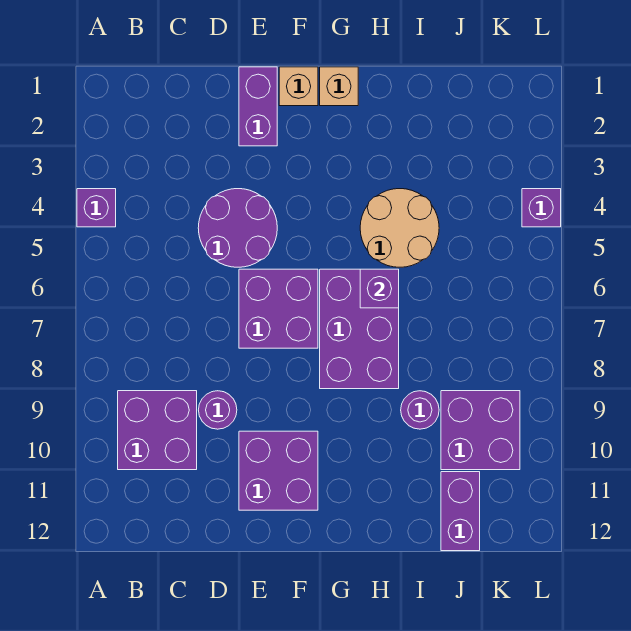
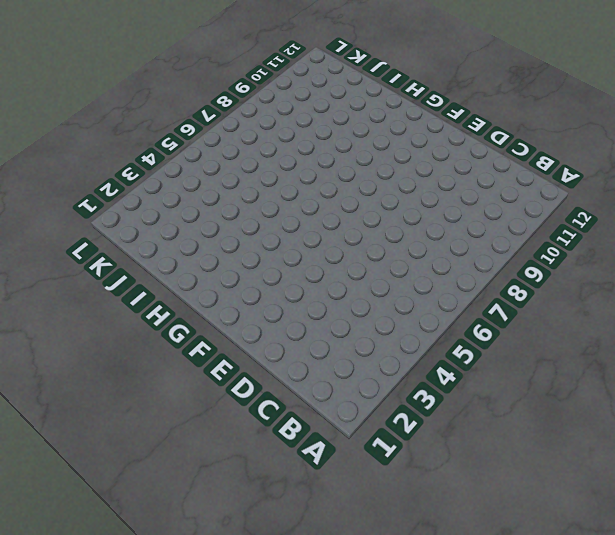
none -> purple brick A4 level 1
none -> purple brick B9:C10 level 1
none -> purple round brick D4:E5 level 1

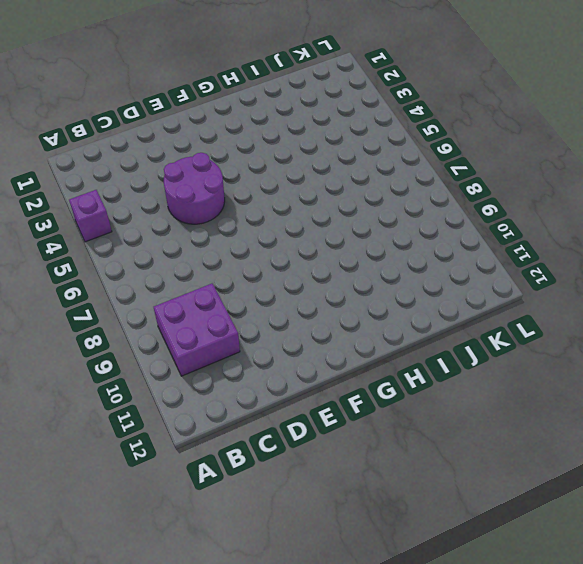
none -> purple round brick D9 level 1
none -> purple brick E1:E2 level 1
none -> purple brick E6:F7 level 1

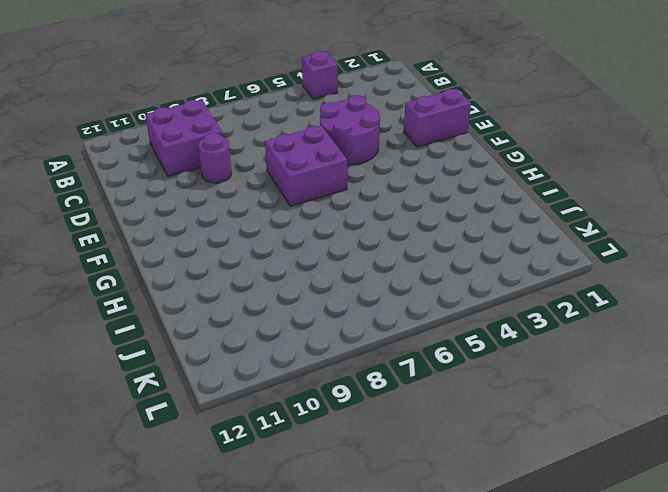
none -> purple brick E10:F11 level 1
none -> tan brick F1 level 1
none -> tan brick G1 level 1

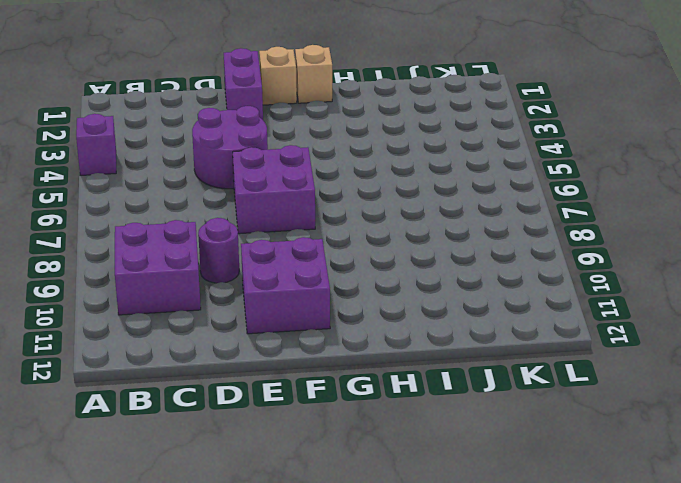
none -> purple brick G6:H8 level 1
none -> tan round brick H4:I5 level 1
none -> purple round brick I9 level 1

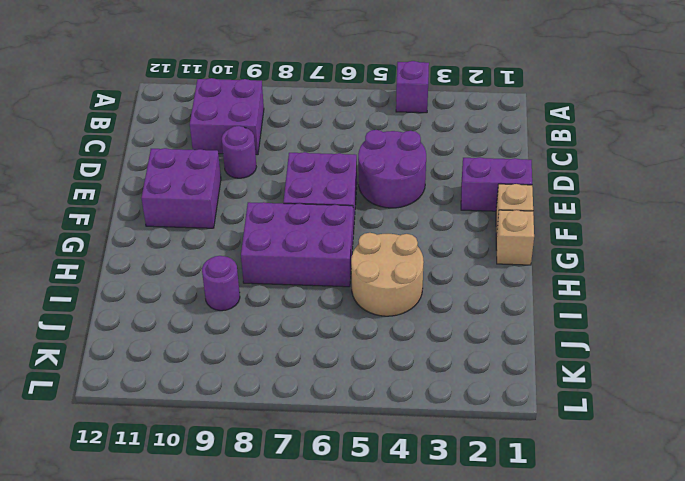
none -> purple brick J9:K10 level 1
none -> purple brick J11:J12 level 1
none -> purple brick L4 level 1

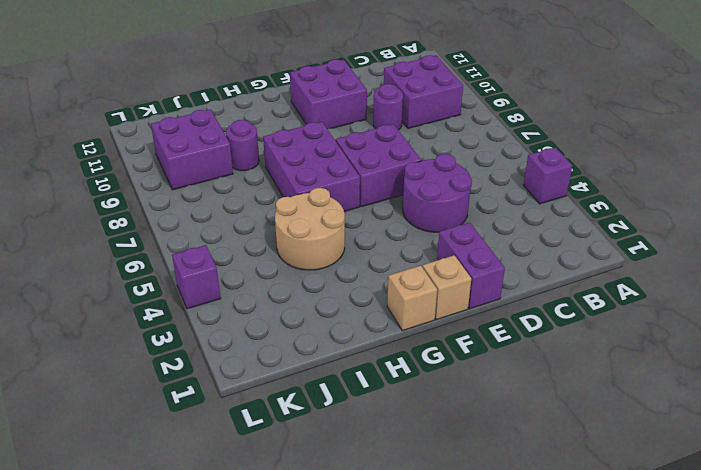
none -> purple brick J11:J12 level 1
none -> purple brick H6 level 2

